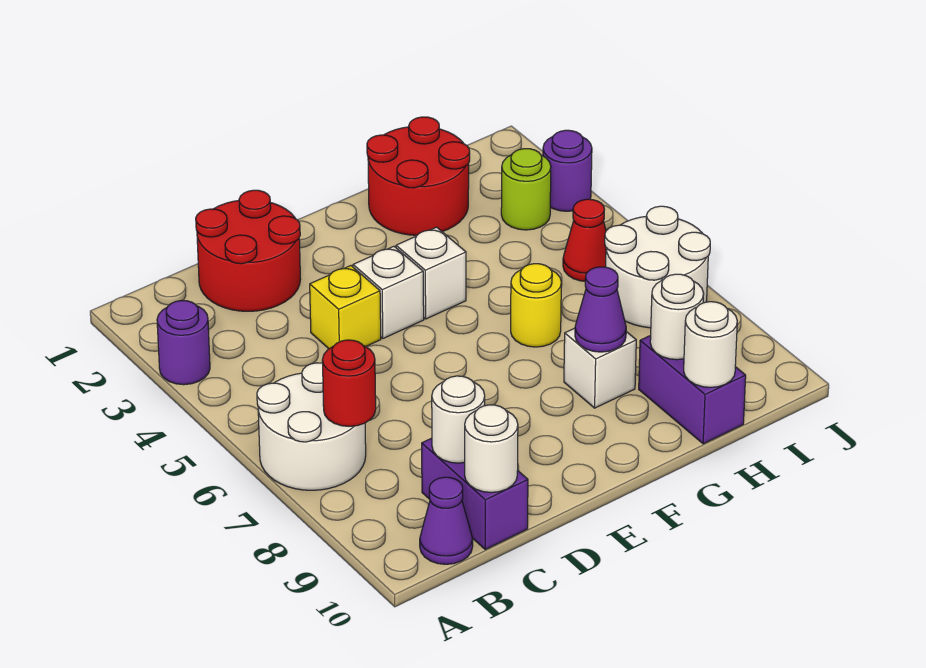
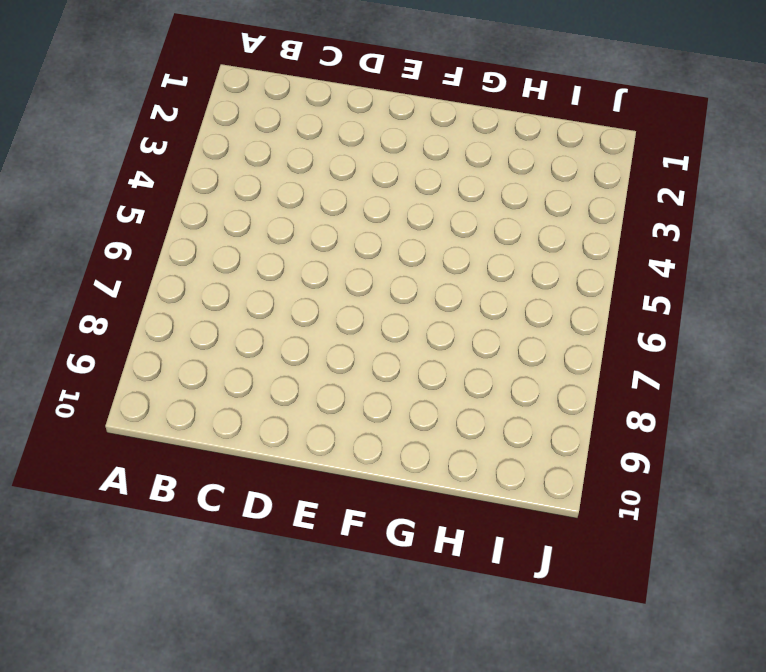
none -> purple round brick A3 level 1
none -> white round brick A6:B7 level 1
none -> purple cone B10 level 1

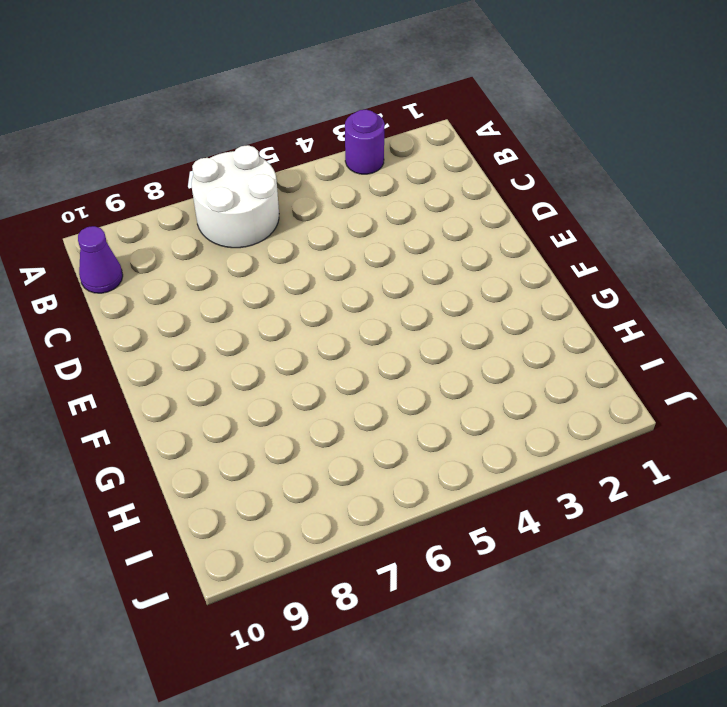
none -> red round brick C1:D2 level 1
none -> purple brick C9:C10 level 1
none -> yellow brick D4 level 1

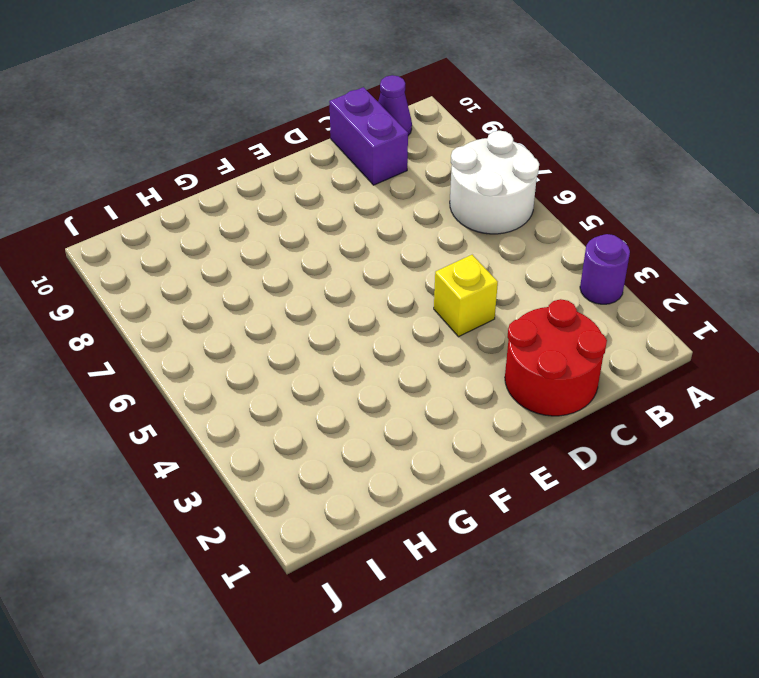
none -> white brick E4 level 1
none -> white brick F4 level 1
none -> red round brick G1:H2 level 1

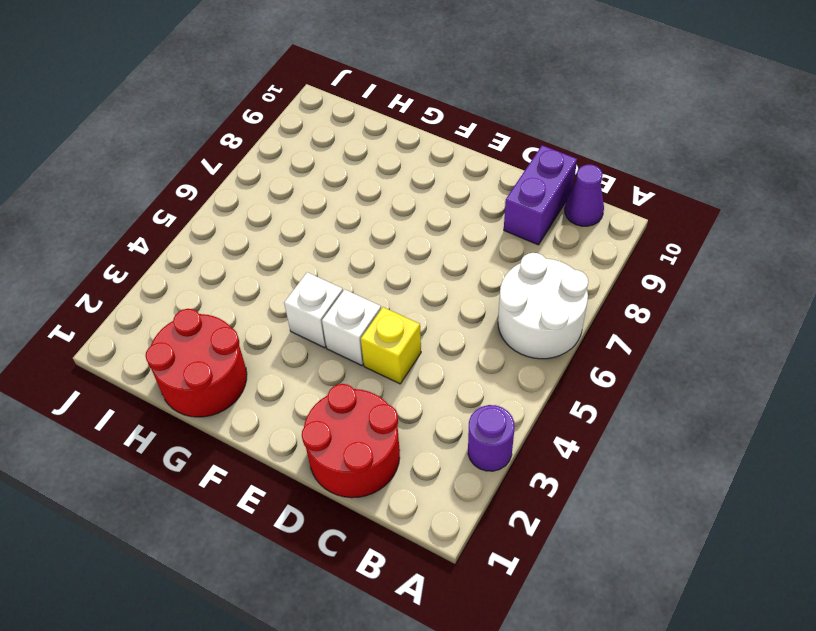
none -> yellow round brick G6 level 1
none -> white brick G8 level 1
none -> purple brick H9:H10 level 1

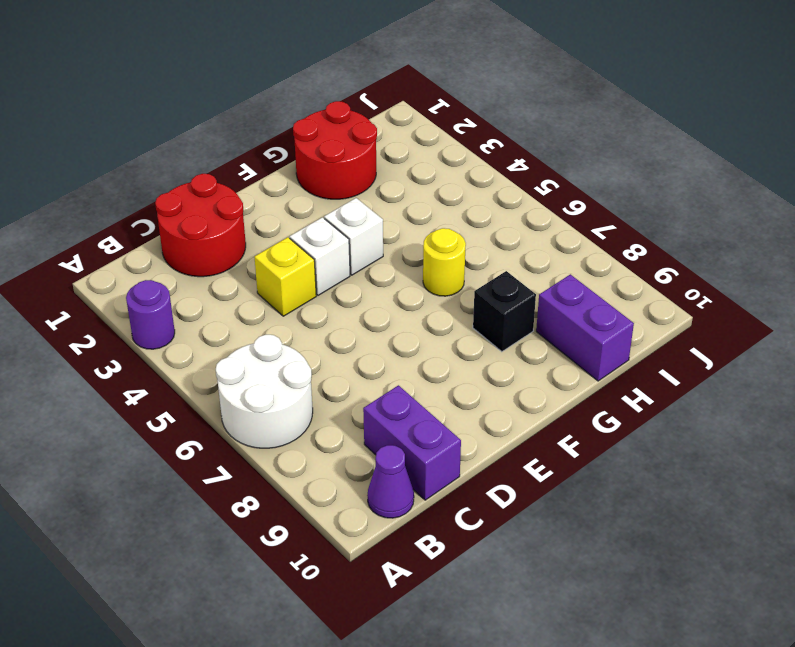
black brick G8 level 1 -> white brick G8 level 1
none -> lime round brick I3 level 1
none -> red cone I5 level 1
none -> white round brick I6:J7 level 1

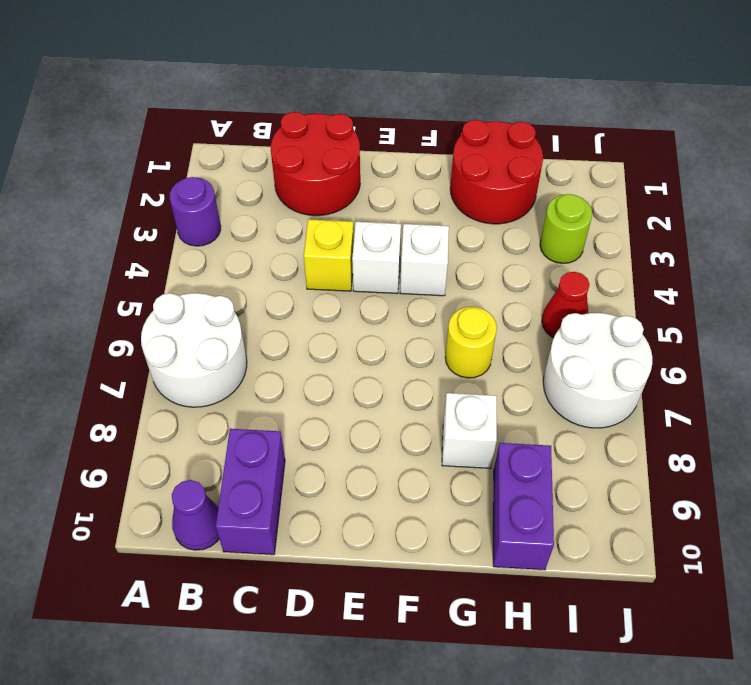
none -> purple round brick J3 level 1
none -> red round brick B7 level 2
none -> white round brick C9 level 2

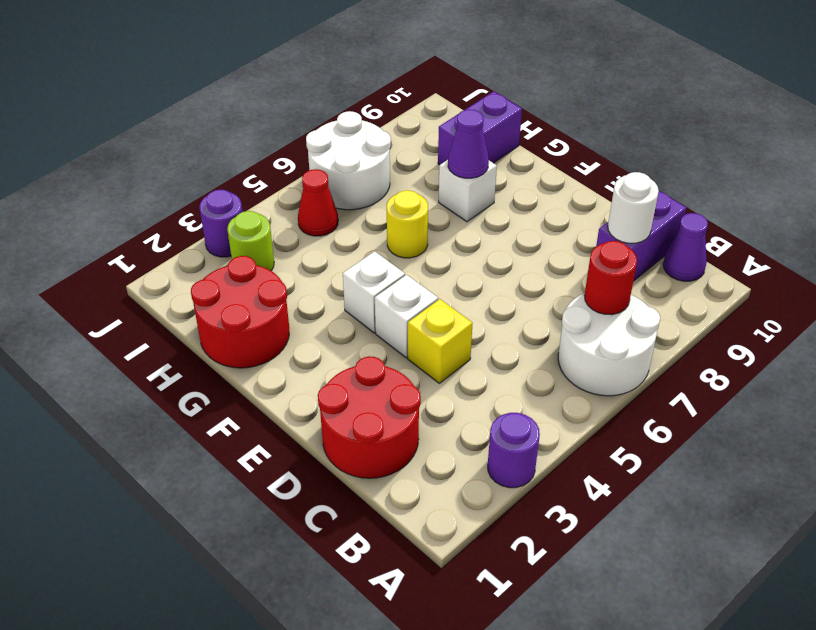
none -> white round brick C10 level 2
none -> white round brick H9 level 2
none -> white round brick H10 level 2

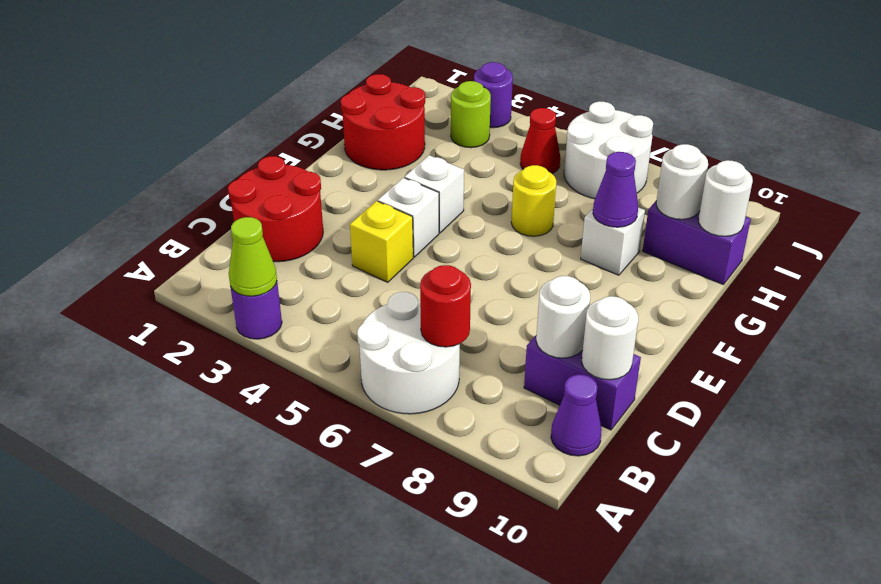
lime cone A3 level 2 -> none

